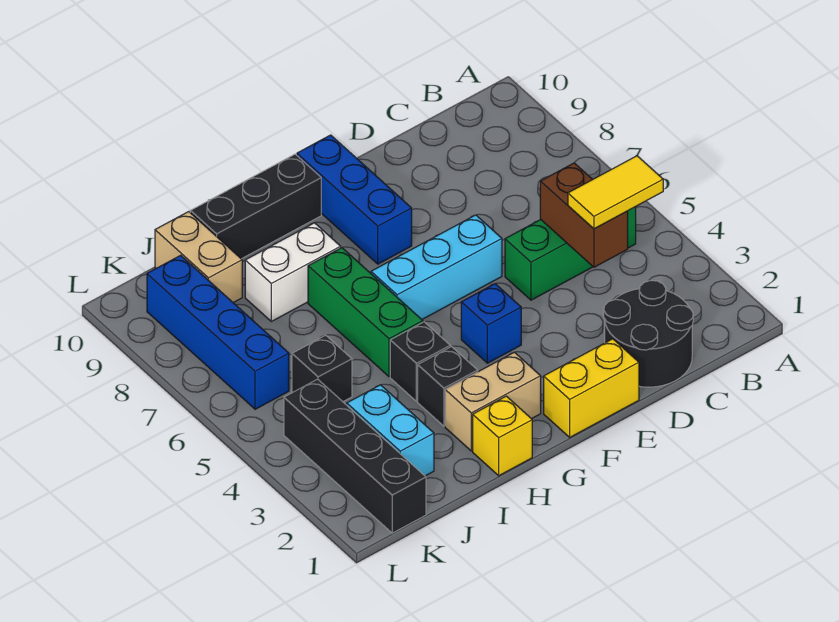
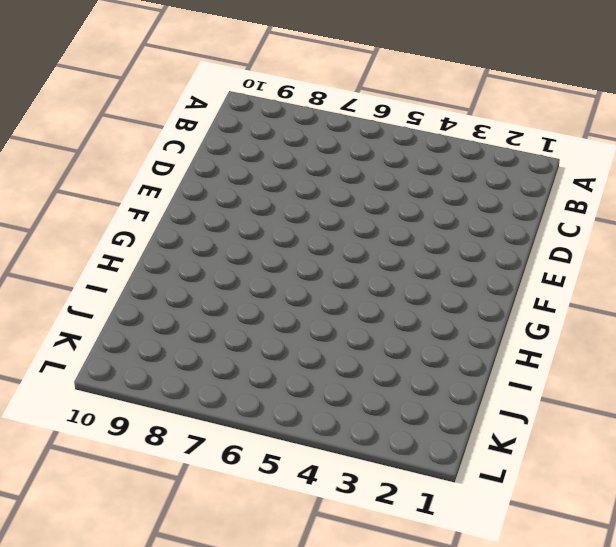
none -> green brick B5:D5 level 1
none -> black round brick C1:D2 level 1
none -> yellow brick E1:F1 level 1

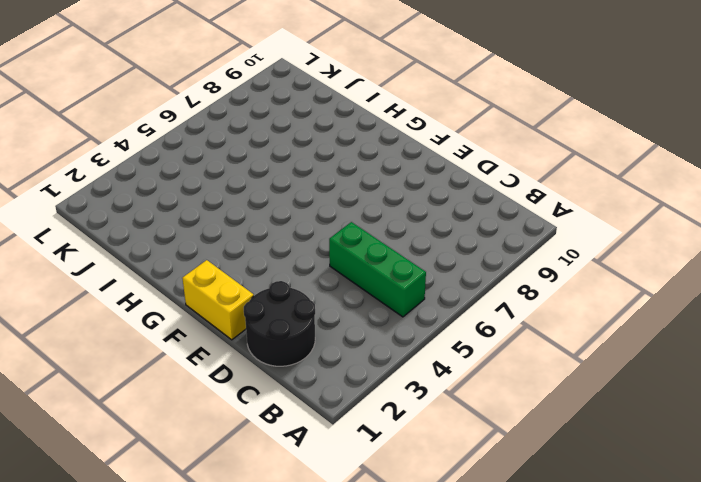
none -> cyan brick E6:G6 level 1
none -> blue brick F4 level 1
none -> blue brick F8:F10 level 1

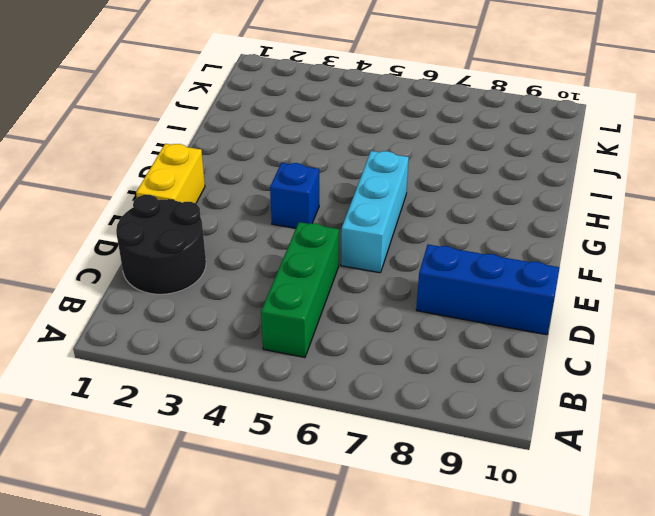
blue brick D8:D10 level 1 -> blue brick F8:F10 level 1
none -> tan brick G2:H2 level 1
none -> black brick G10:I10 level 1
none -> yellow brick H1 level 1

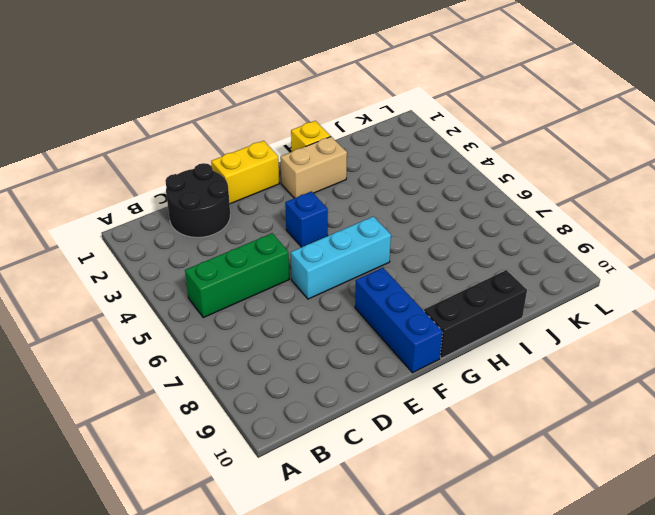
none -> black brick H3 level 1
none -> black brick H4 level 1
none -> green brick H5:H7 level 1

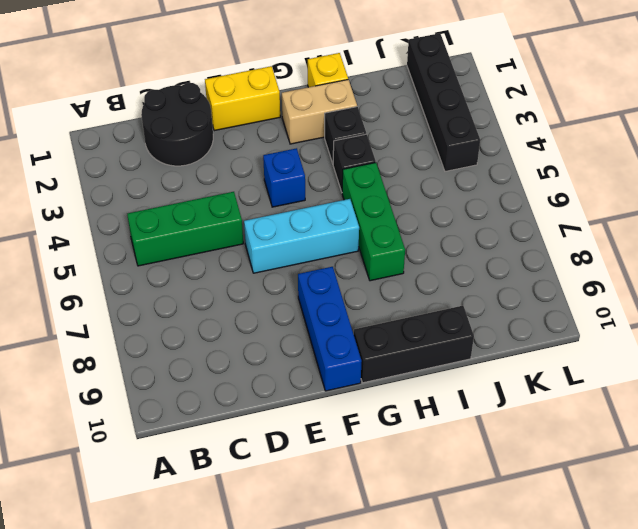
none -> white brick H8:I8 level 1
none -> cyan brick J2:J3 level 1
none -> black brick J5 level 1

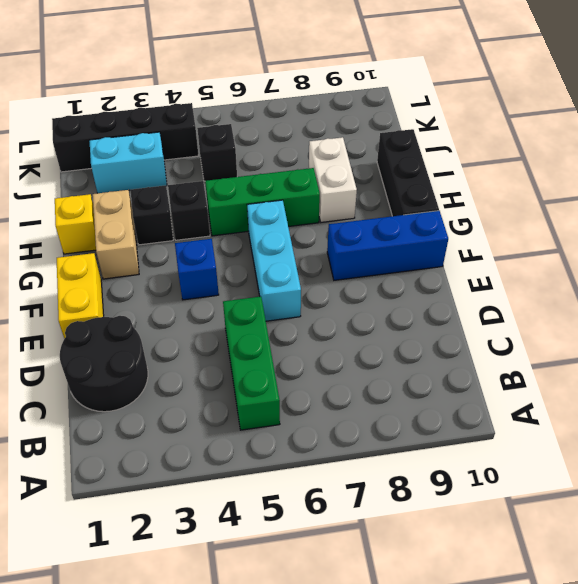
none -> tan brick J9:J10 level 1
none -> blue brick K6:K9 level 1
none -> brown brick C4:C5 level 2

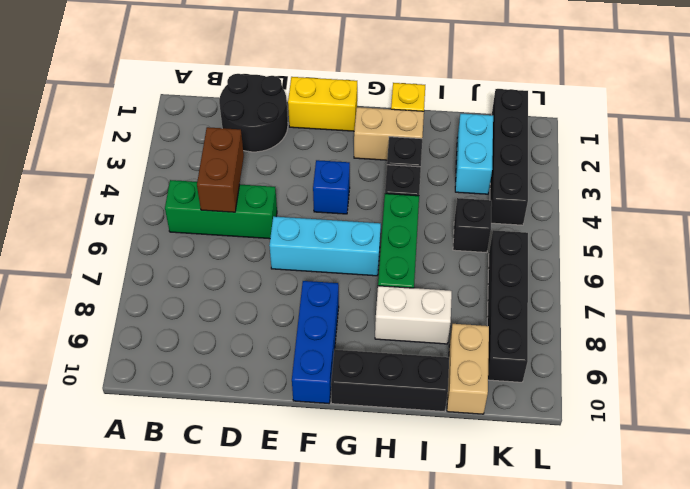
black brick K6:K9 level 1 -> blue brick K6:K9 level 1
none -> yellow tile B4:C4 level 3

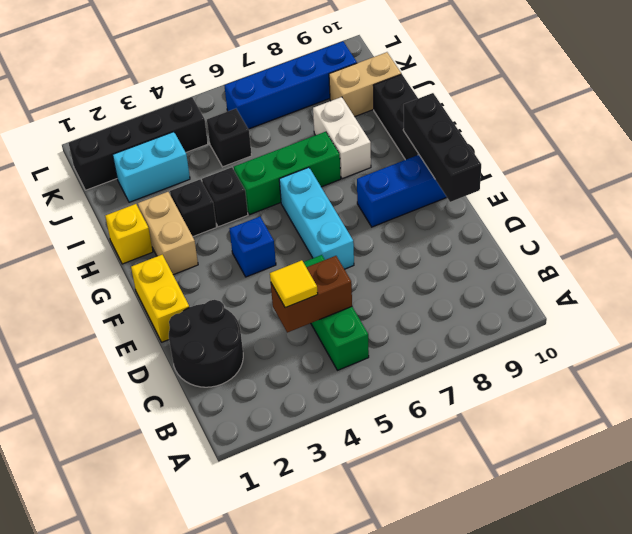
yellow tile C4 level 3 -> yellow tile B4:C4 level 3
black brick E10:G10 level 2 -> none

